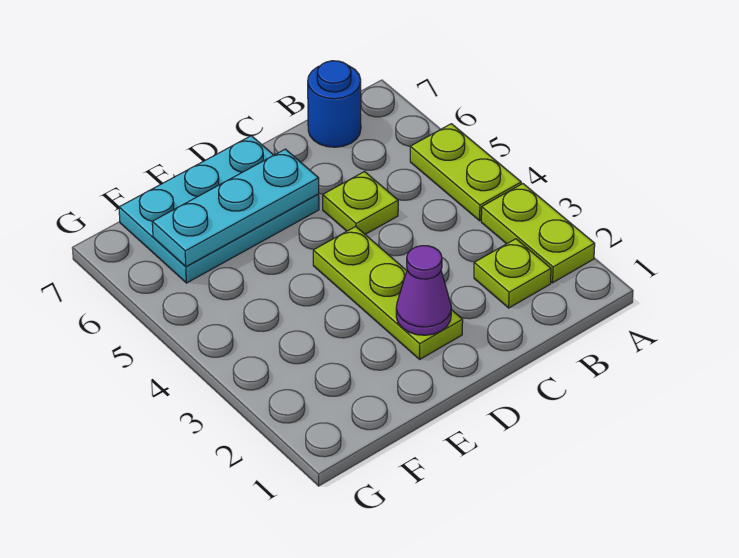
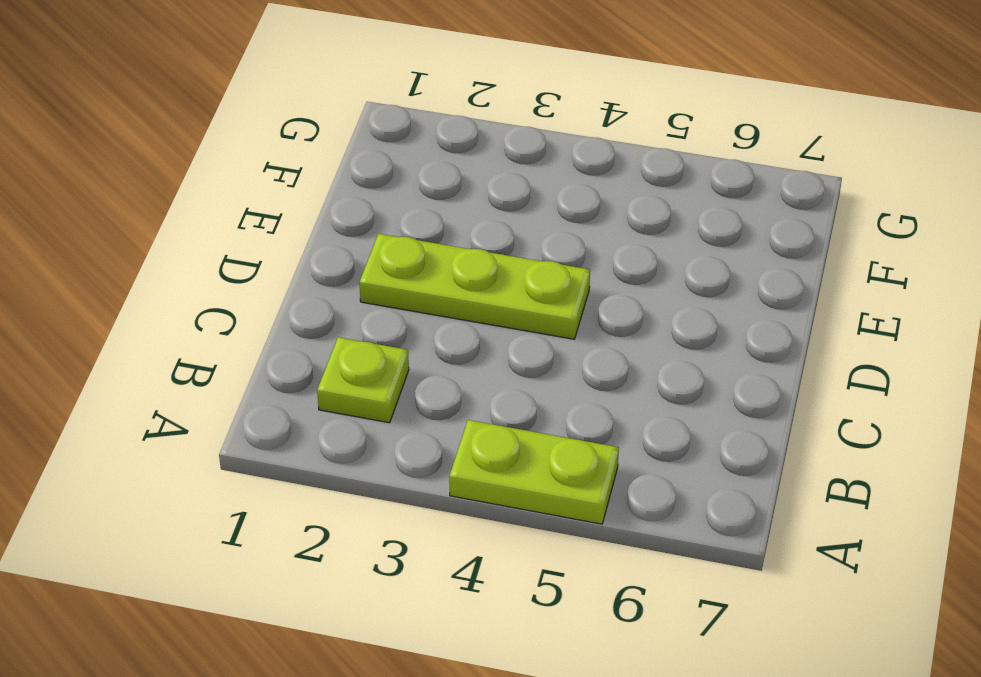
none -> lime plate A2:A3 level 1
none -> blue round brick B7 level 1

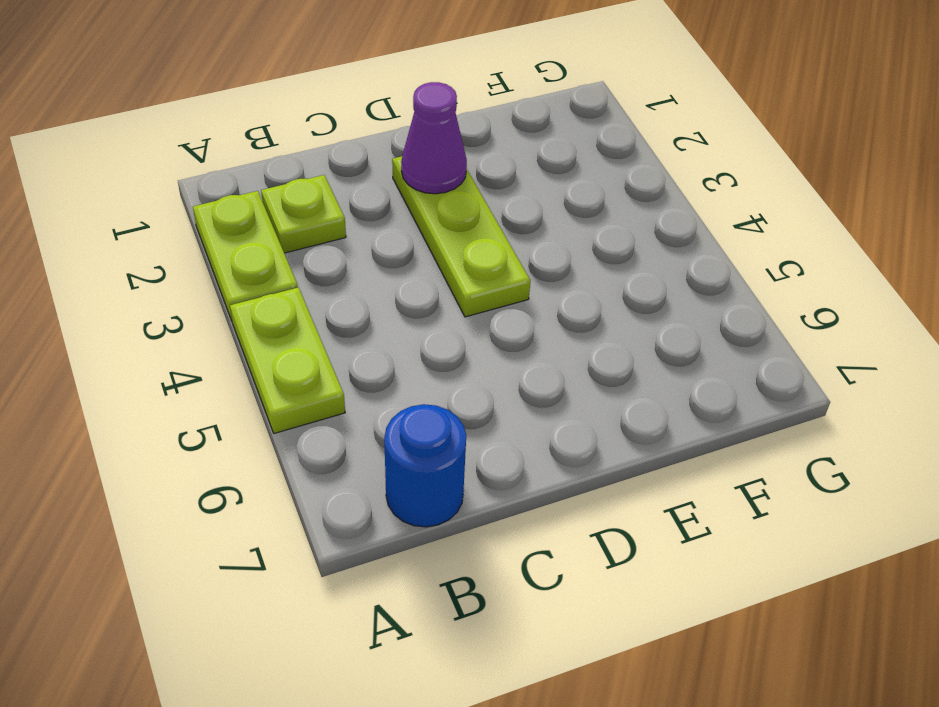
none -> lime plate C5 level 1
none -> cyan plate D6:F7 level 1

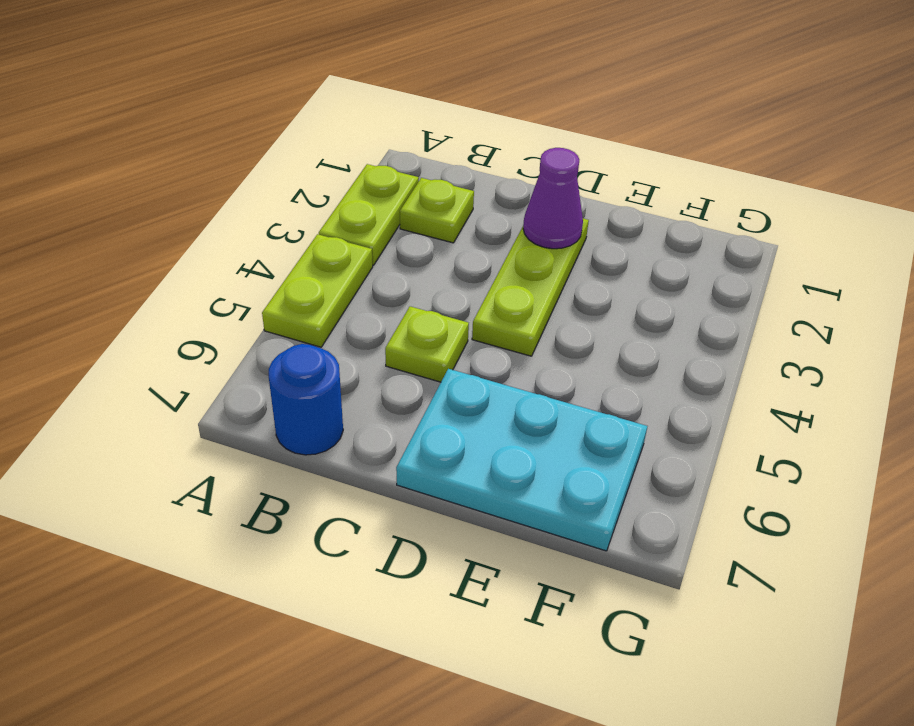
none -> cyan plate D6:F6 level 2

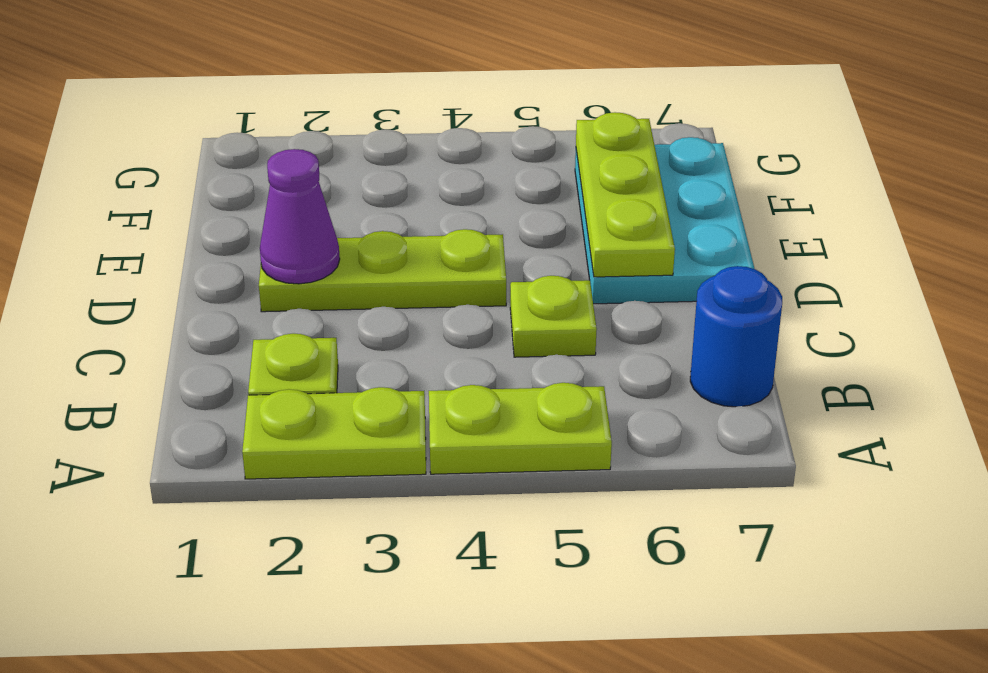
lime plate D6:F6 level 2 -> cyan plate D6:F6 level 2

